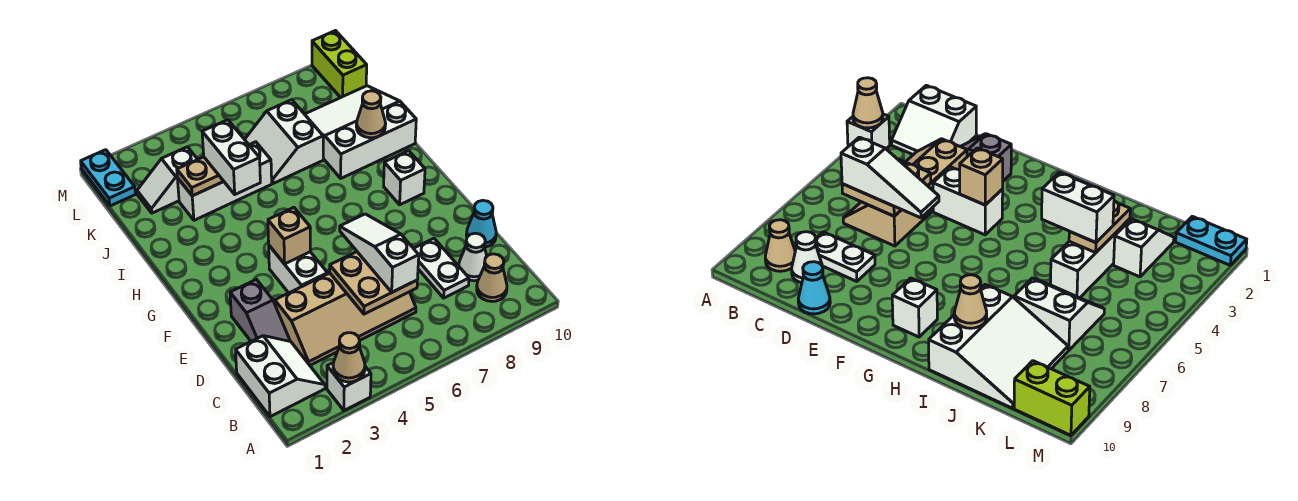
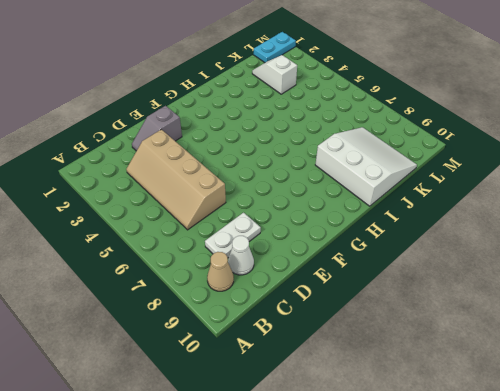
none -> white brick A3 level 1
none -> white slope B1:C2 level 1 top 1
none -> cyan cone D10 level 1

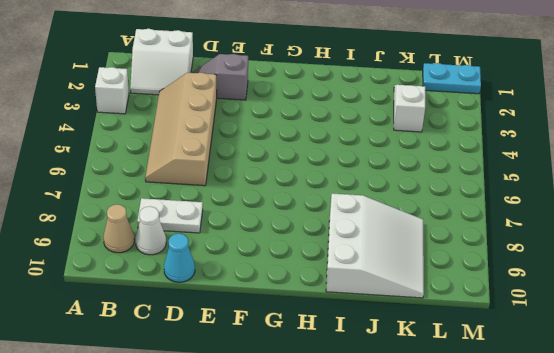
none -> white brick E4:F4 level 1
none -> white brick G9 level 1
none -> white brick J3:J5 level 1

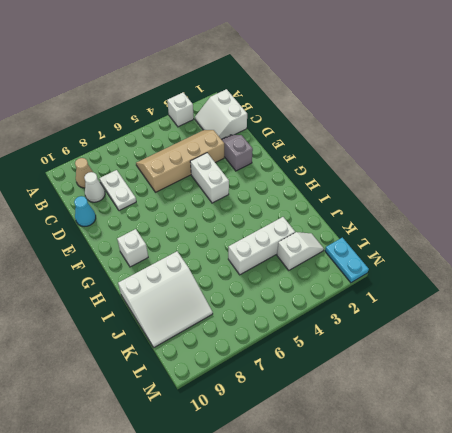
none -> white slope J6:K7 level 1 top 7
none -> lime brick L10:M10 level 1
none -> tan cone A3 level 2

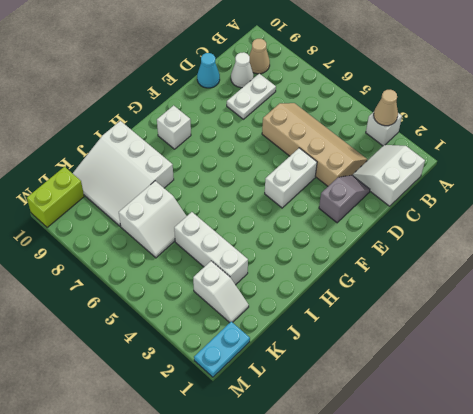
none -> tan plate C5:D6 level 2
none -> tan brick F4 level 2
none -> tan cone I9 level 2

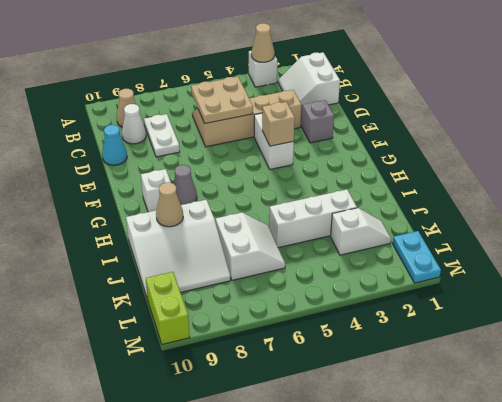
grey cone G8 level 1 -> none
none -> tan plate J3:J4 level 2
none -> white slope C6:E6 level 3 top C
none -> white brick I4:J4 level 3

